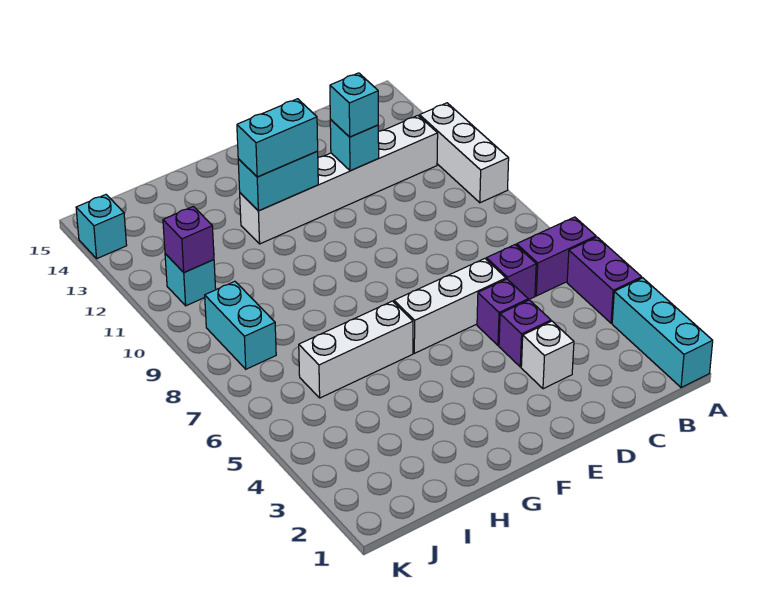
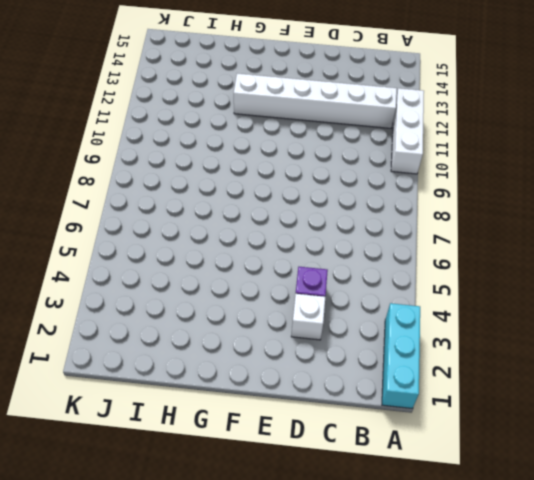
none -> purple brick A4:A5 level 1
none -> purple brick A6:B6 level 1
none -> purple brick C6 level 1

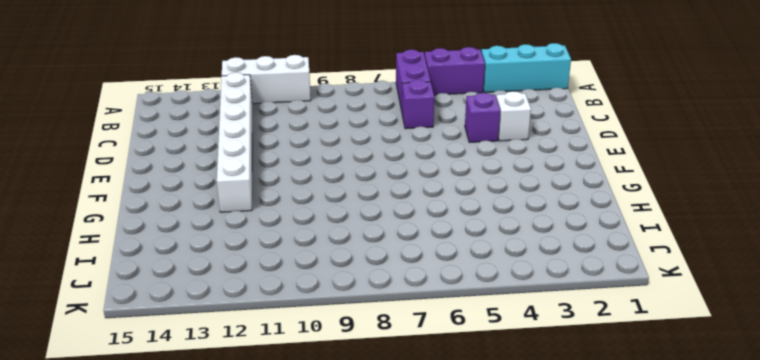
none -> purple brick D5 level 1
none -> white brick D6:F6 level 1
none -> white brick G6:I6 level 1

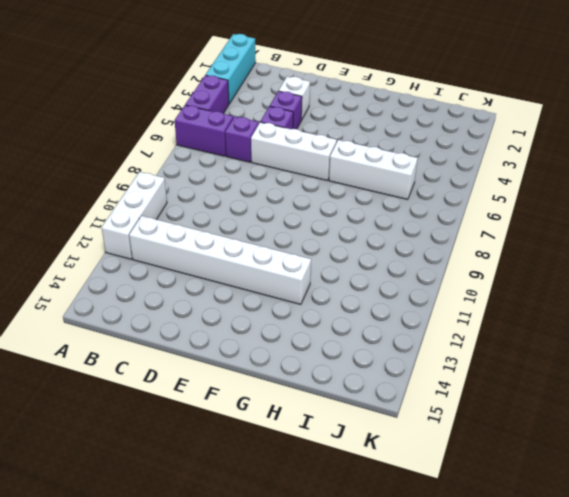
none -> cyan brick J8:J9 level 1
none -> cyan brick J11 level 1
none -> cyan brick K14 level 1

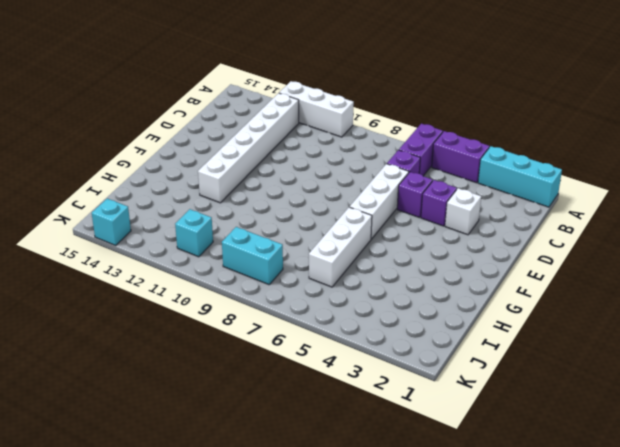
none -> cyan brick D12 level 2
none -> cyan brick F12:G12 level 2
none -> purple brick J11 level 2

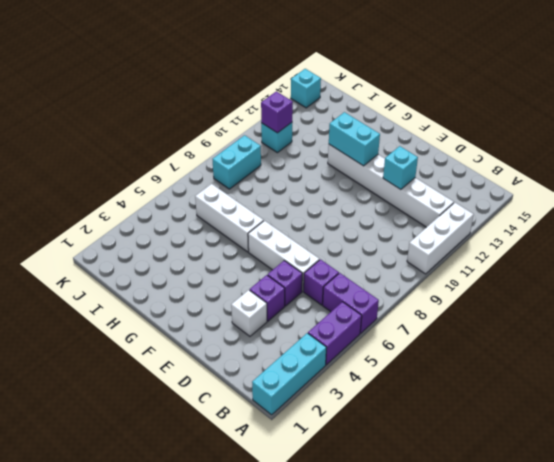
none -> cyan brick D12 level 3
none -> cyan brick F12:G12 level 3

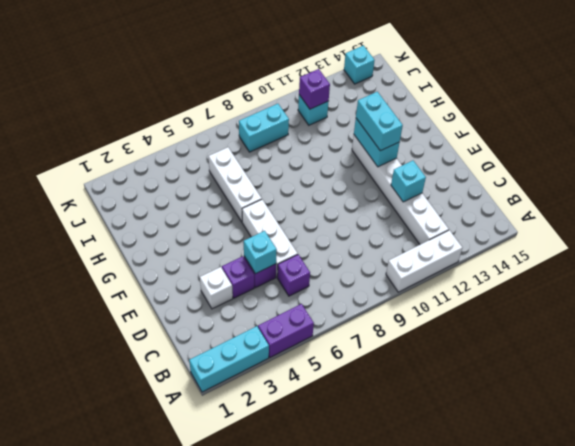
cyan brick D5 level 2 -> cyan brick D12 level 3
none -> purple brick A6:B6 level 1

